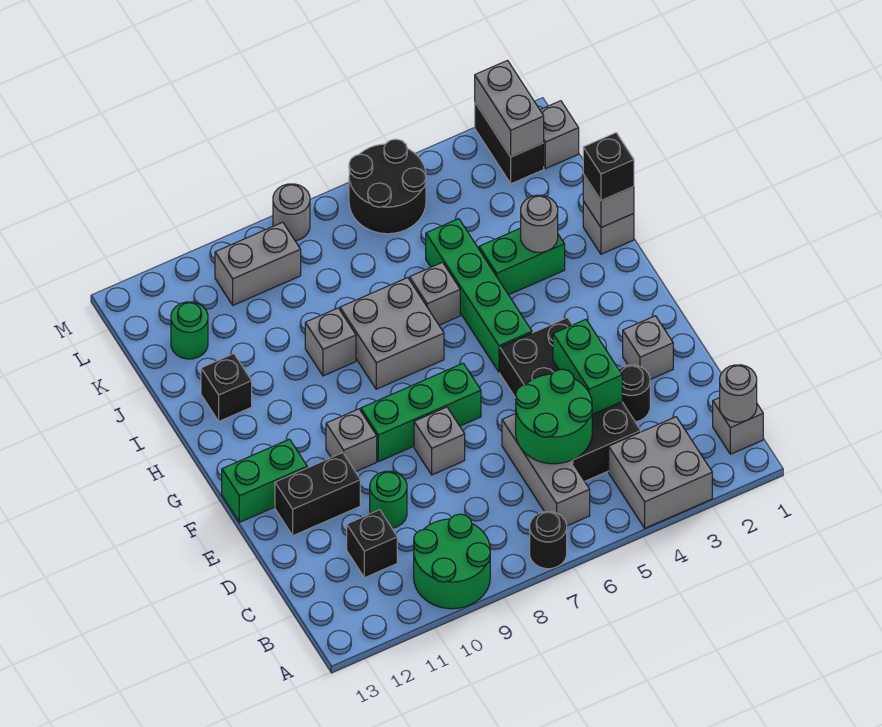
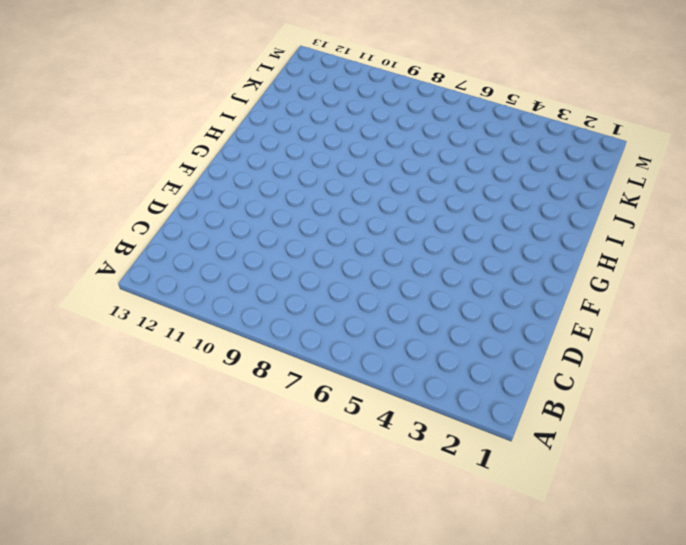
none -> grey brick A3:B4 level 1
none -> black round brick A7 level 1
none -> green round brick A9:B10 level 1
none -> grey brick B1 level 1

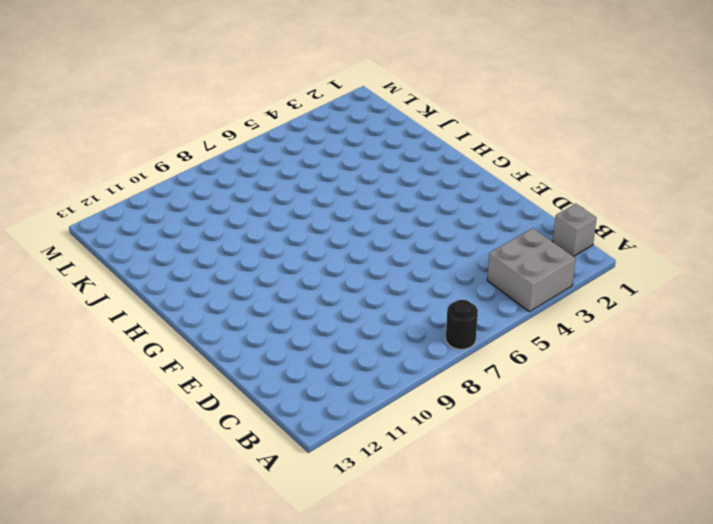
none -> green round brick A9:B10 level 1
none -> grey brick B6:D6 level 1
none -> black brick C4:F5 level 1
none -> black brick C11 level 1

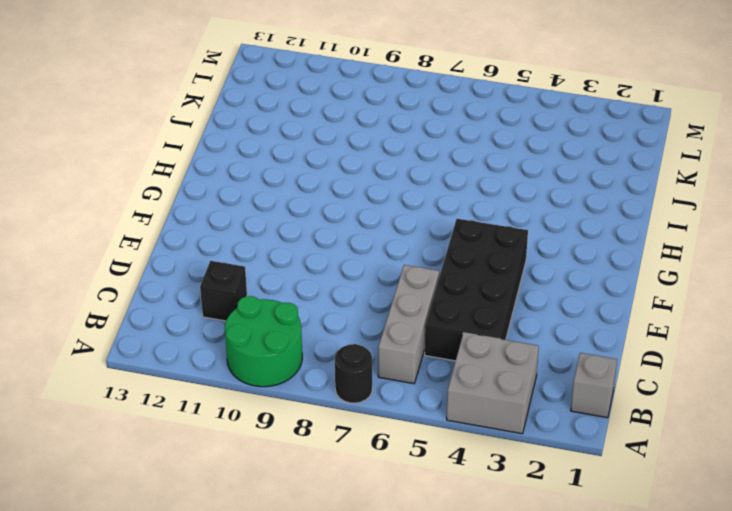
none -> black round brick D3 level 1
none -> green round brick D10 level 1
none -> grey brick E2 level 1
none -> grey brick E8 level 1

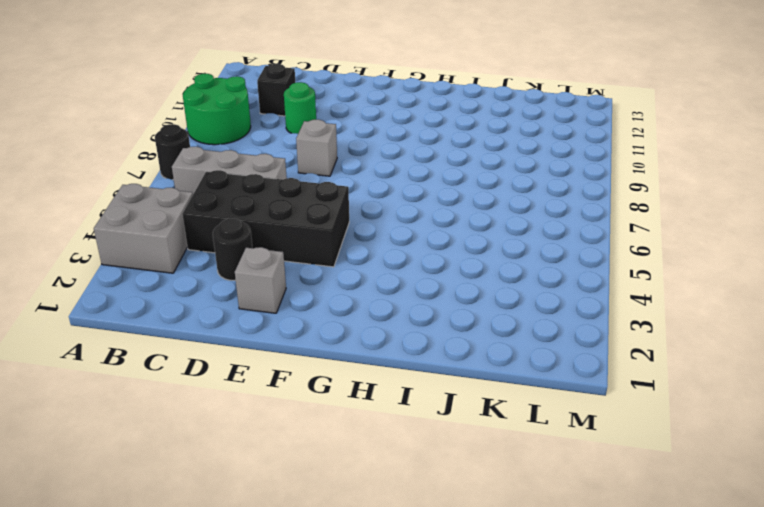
none -> grey brick B1 level 1
none -> black brick E11:E12 level 1
none -> green brick F7:F9 level 1
none -> grey brick F10 level 1

